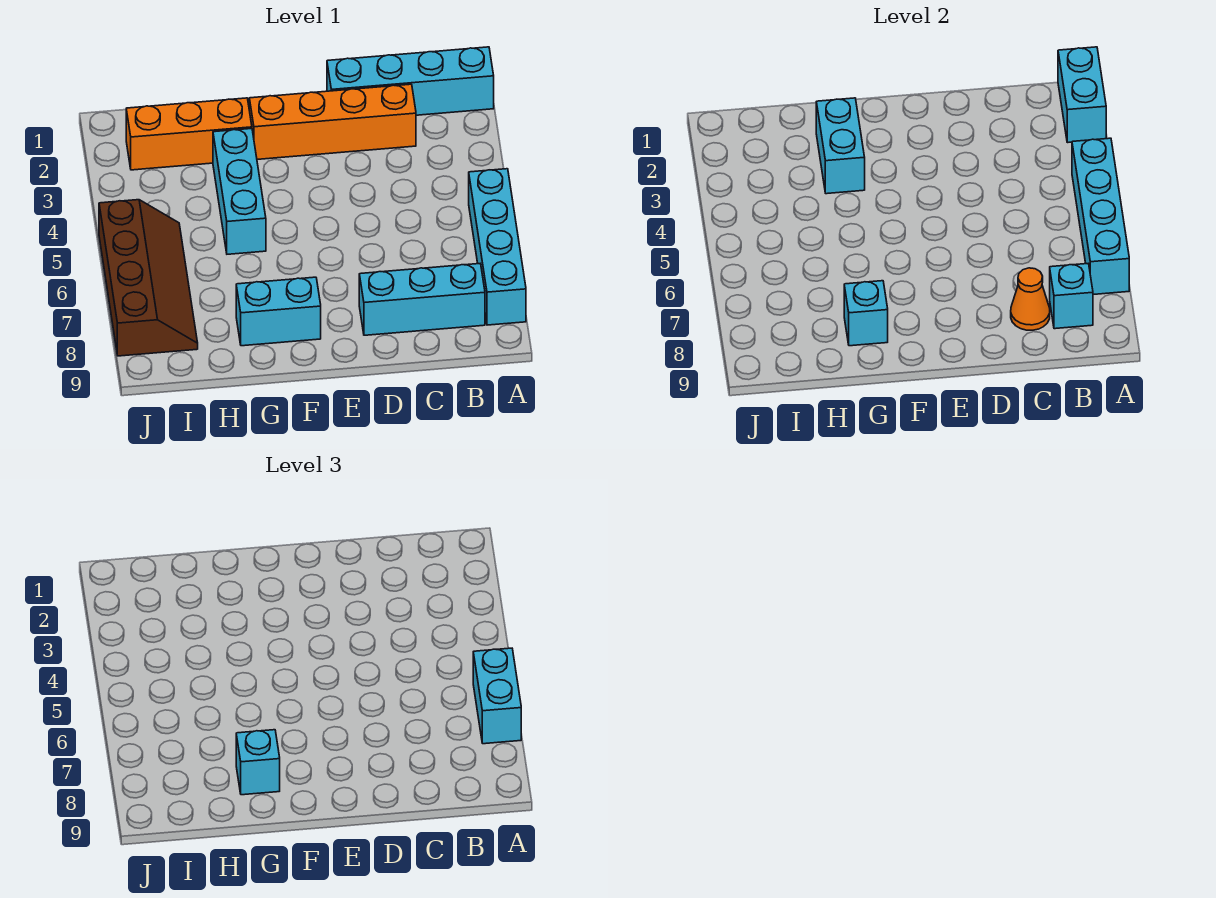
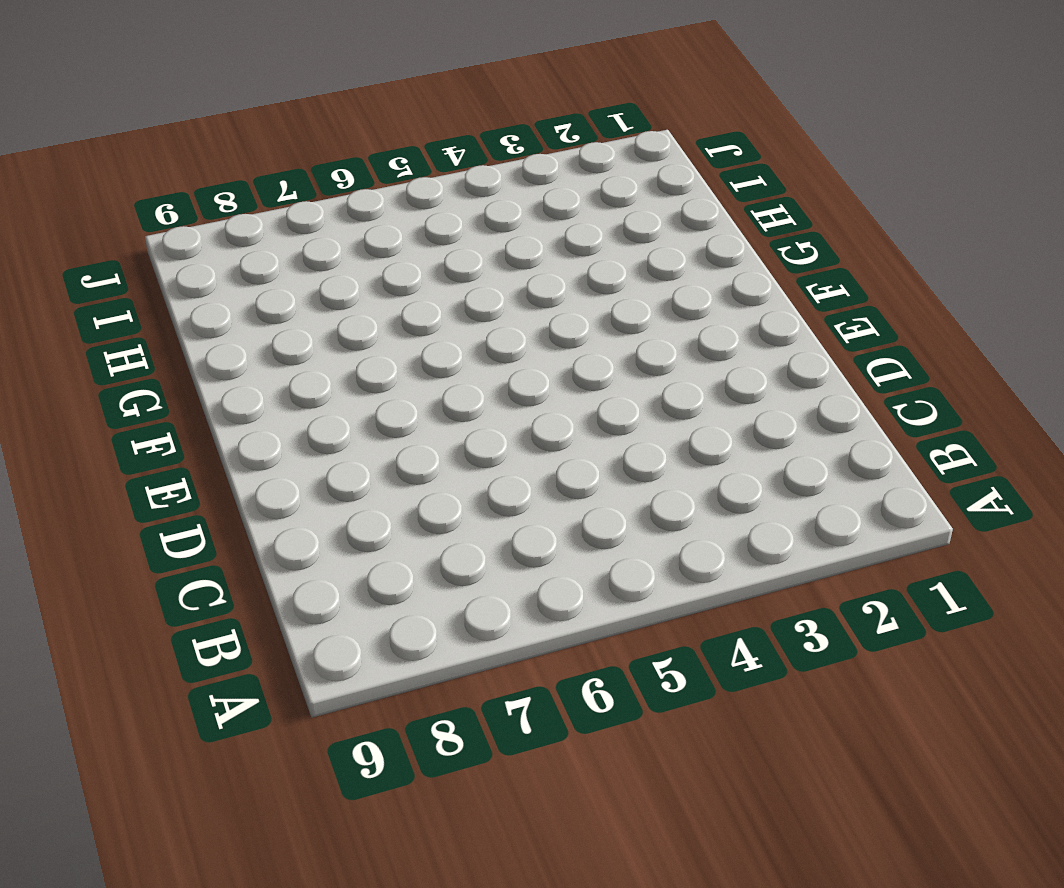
none -> cyan brick A1:D1 level 1
none -> cyan brick A5:A8 level 1
none -> cyan brick B8:D8 level 1

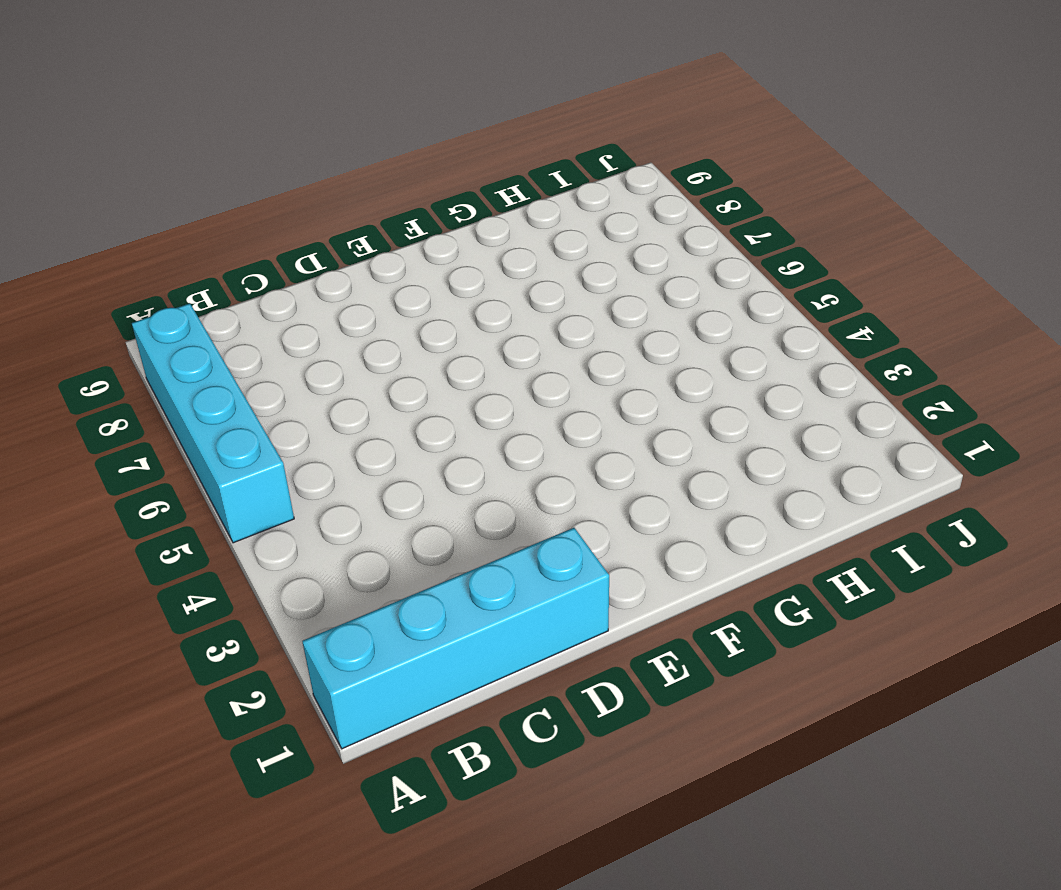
none -> cyan brick B8:D8 level 1
none -> orange brick C2:F2 level 1
none -> cyan brick F8:G8 level 1

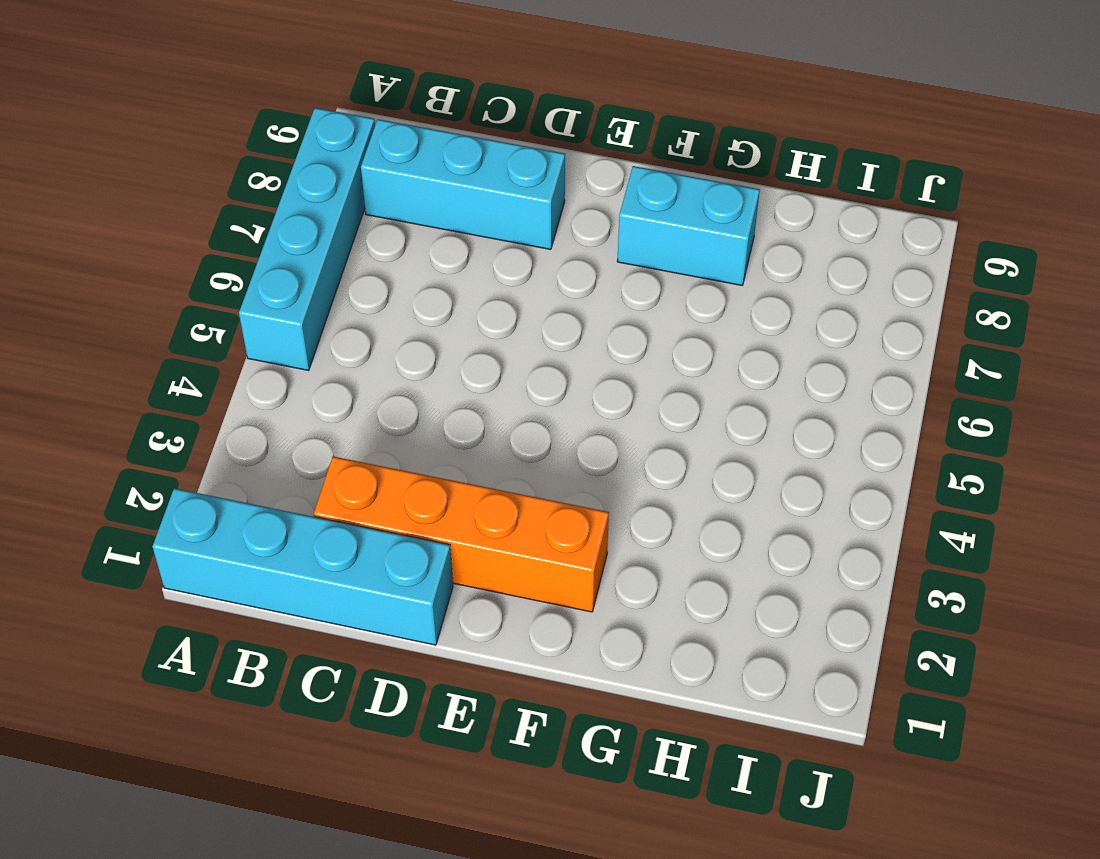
none -> orange brick G2:I2 level 1
none -> cyan brick G3:G5 level 1
none -> brown slope I5:J8 level 1 top J

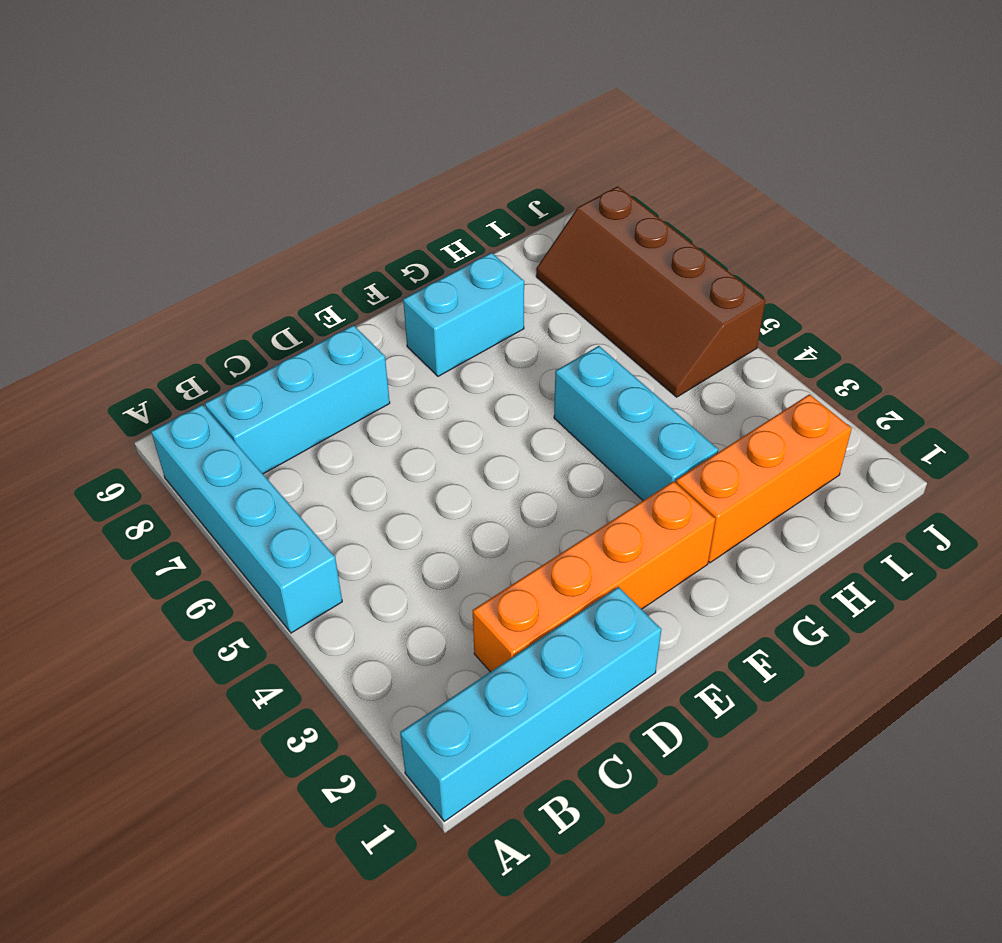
none -> cyan brick A1:A2 level 2
none -> cyan brick A4:A7 level 2
none -> cyan brick B8 level 2

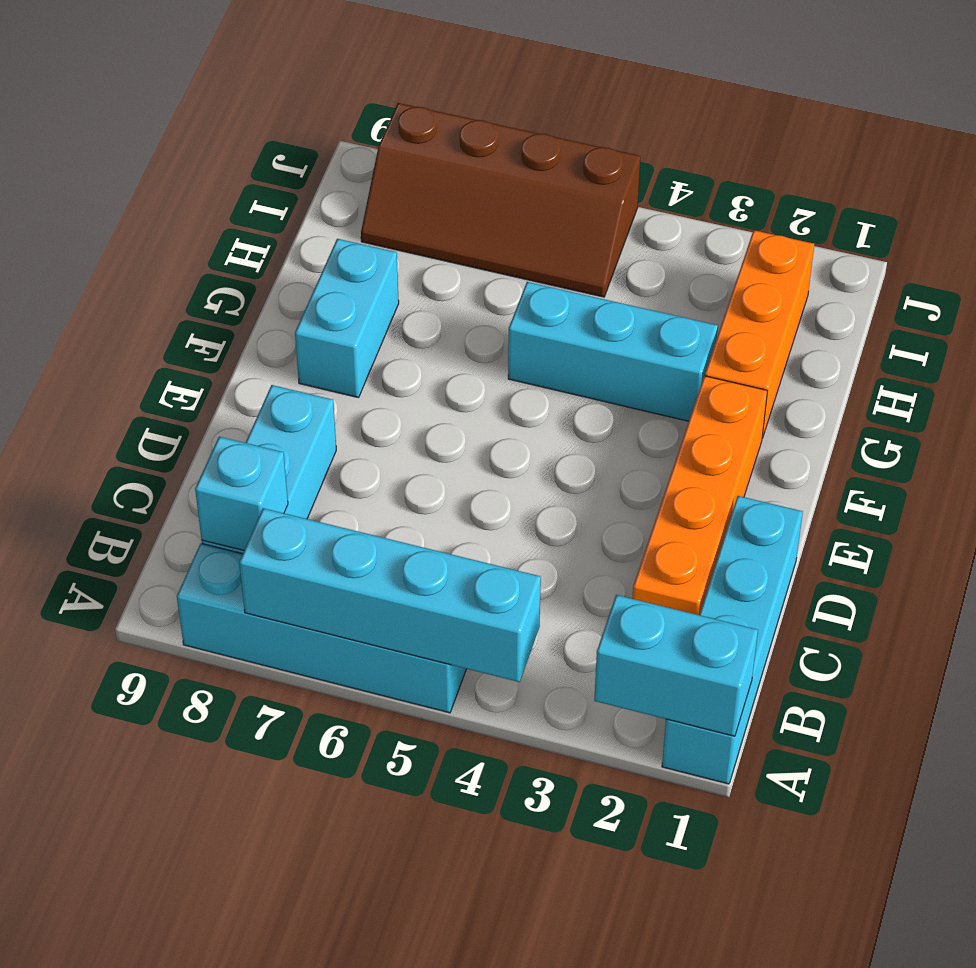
none -> orange cone C8 level 2
none -> cyan brick G2:G3 level 2
none -> cyan brick G8 level 2

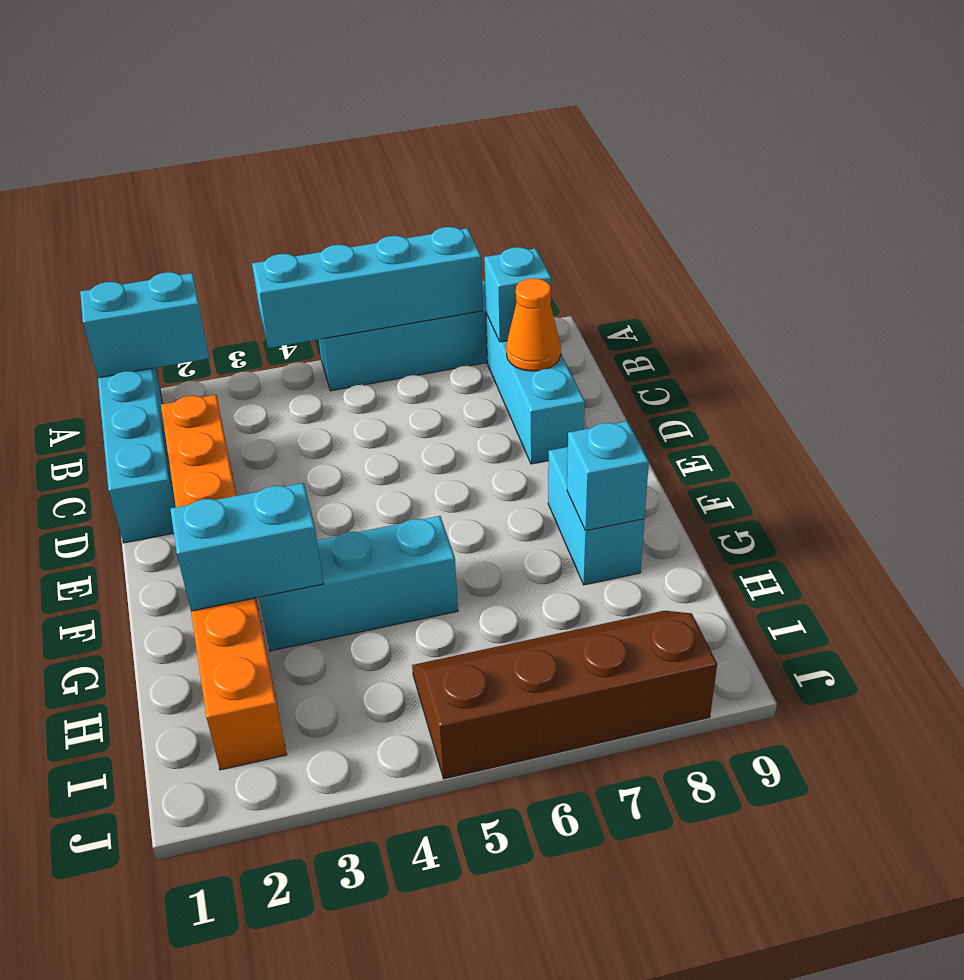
none -> cyan brick A6:A7 level 3
none -> cyan brick G8 level 3

